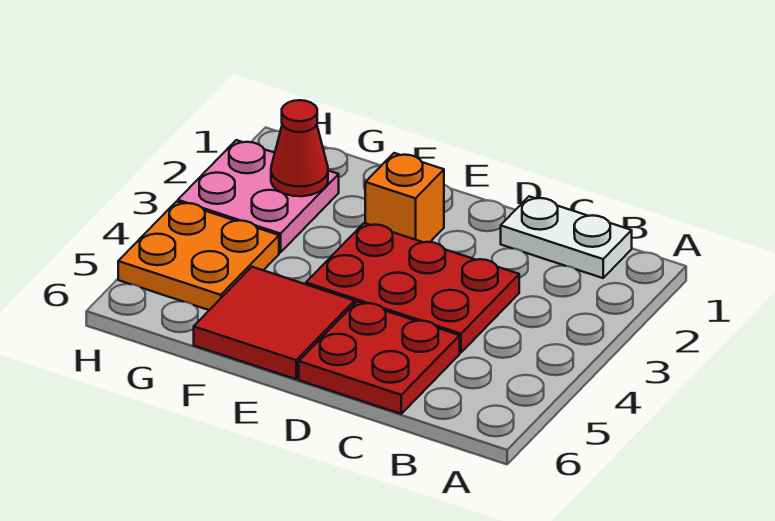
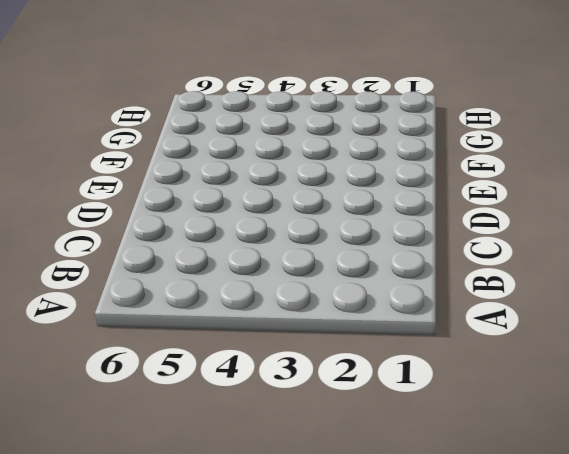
none -> white plate B1:C1 level 1
none -> red plate C3:E4 level 1

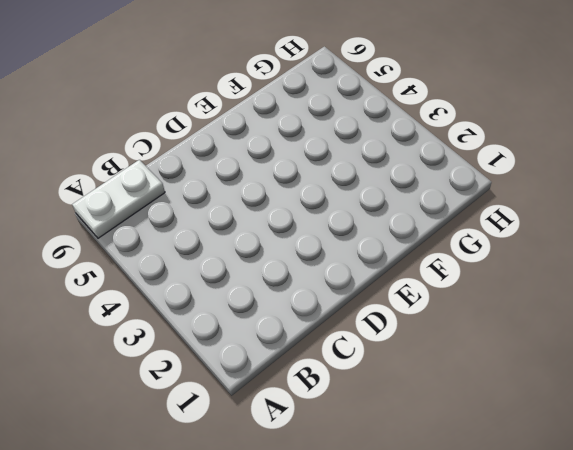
white plate A6:B6 level 1 -> white plate B1:C1 level 1
none -> red plate C3:E4 level 1
none -> red plate C5:D6 level 1

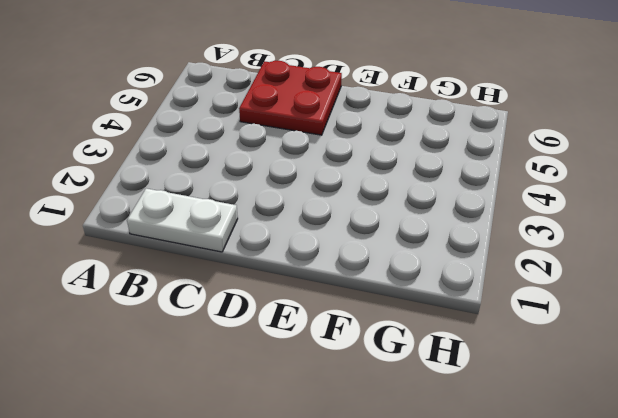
none -> red plate C3:E4 level 1
none -> orange brick E2 level 1

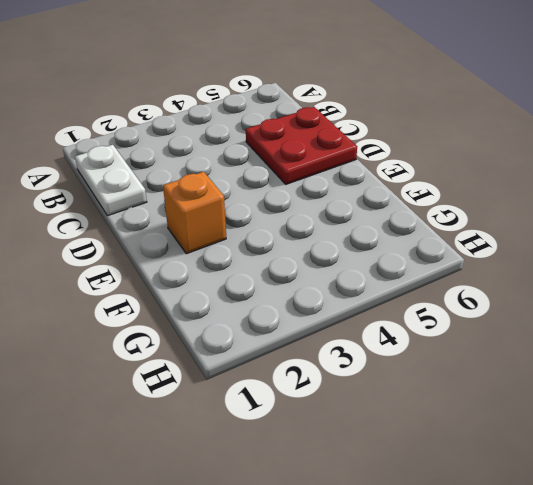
none -> red plate C3:E4 level 1
none -> red tile E5:F6 level 1

